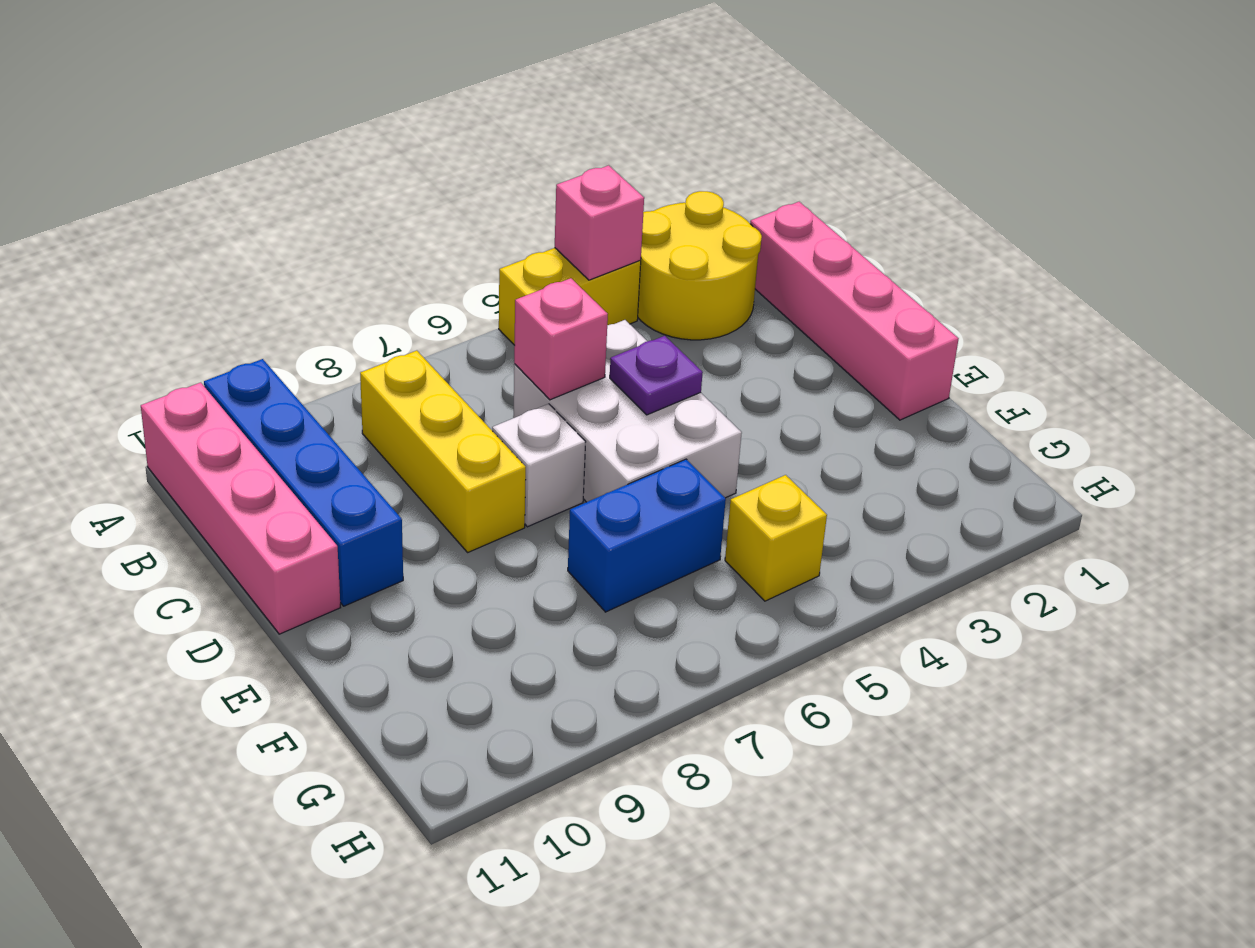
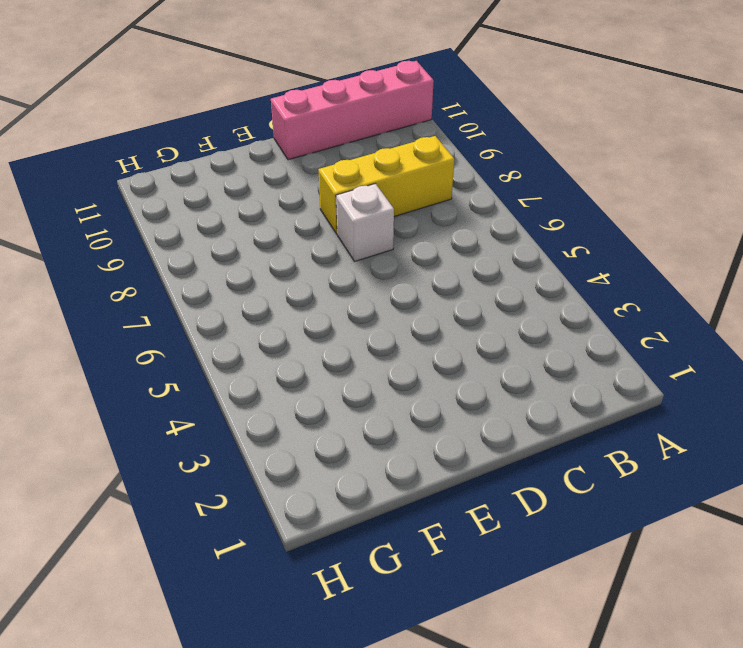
none -> yellow round brick A2:B3 level 1
none -> yellow brick A4:A5 level 1
none -> blue brick A10:D10 level 1

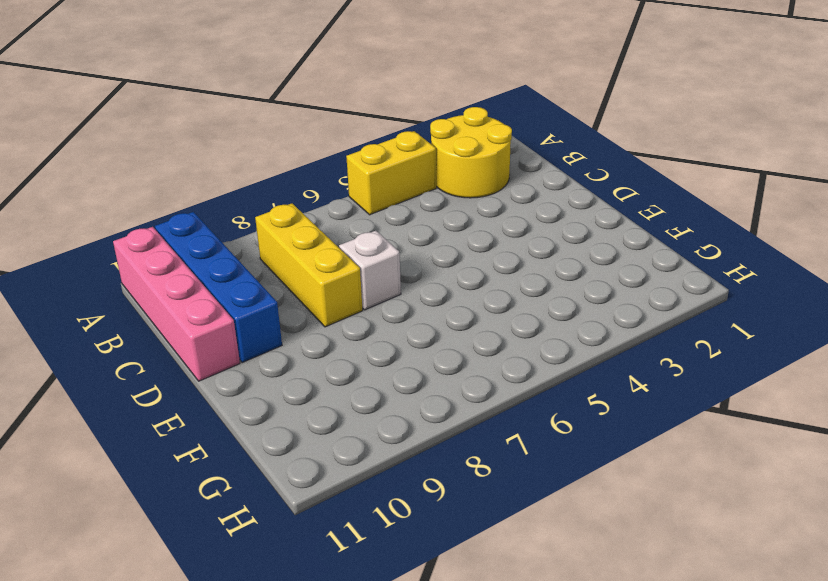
none -> pink brick B1:E1 level 1
none -> white brick C5:E6 level 1
none -> blue brick F6:F7 level 1

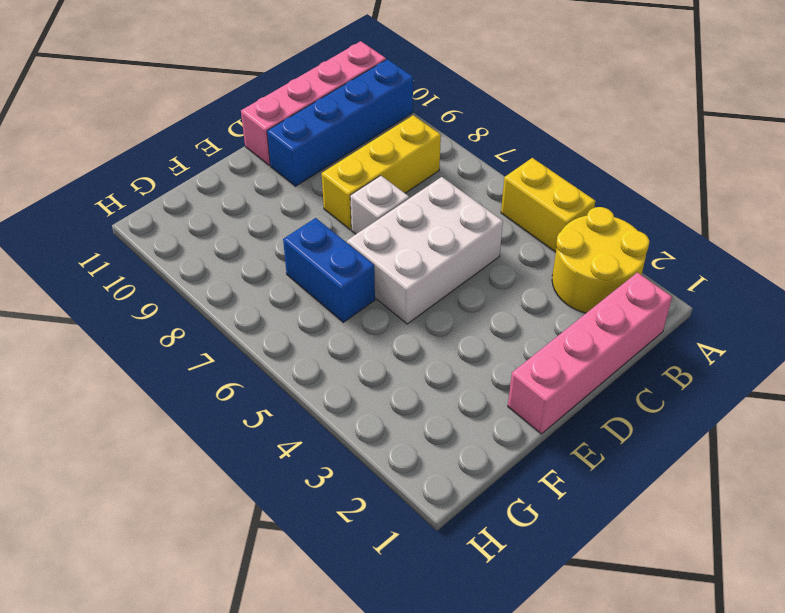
none -> yellow brick G5 level 1
none -> pink brick A4 level 2
none -> pink brick C6 level 2

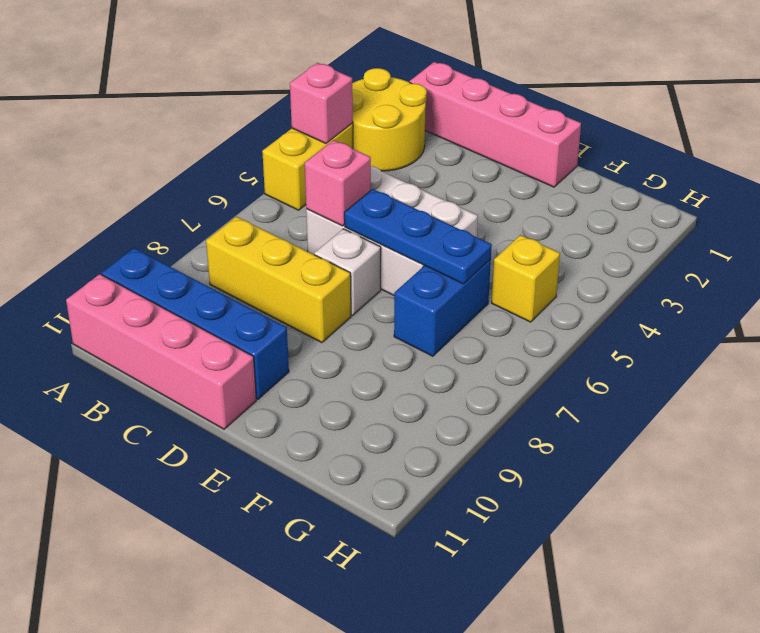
blue plate D6:F6 level 2 -> none
none -> purple plate D5 level 2

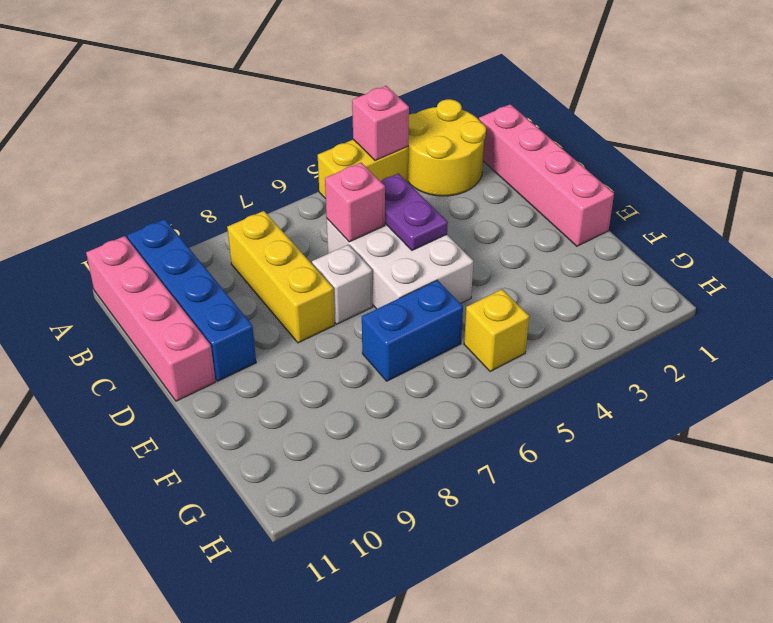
purple plate C5:D5 level 2 -> purple plate D5 level 2

